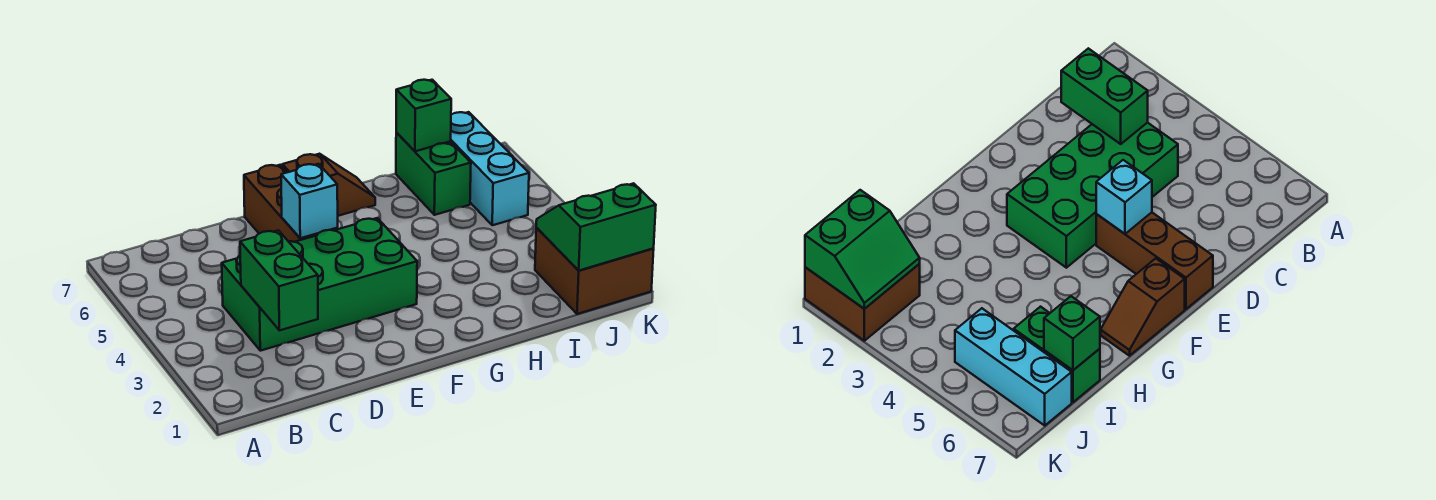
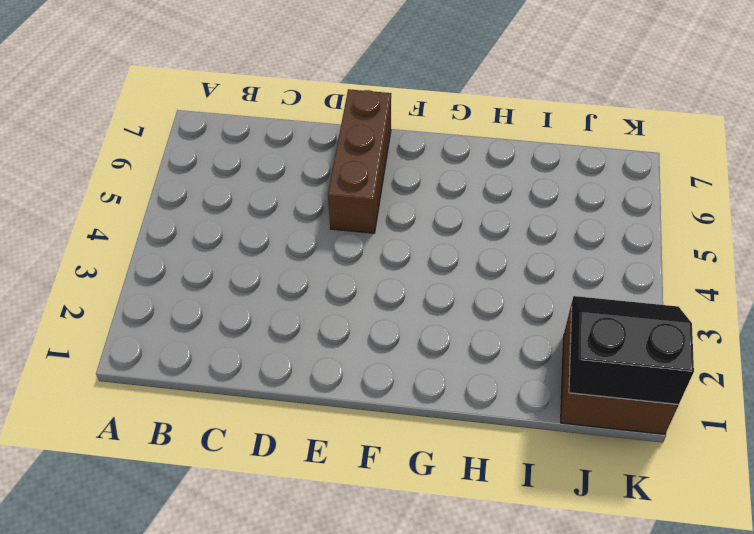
black slope J1:K2 level 2 top 1 -> green slope J1:K2 level 2 top 1
none -> green brick C3:F4 level 1
none -> brown slope F7:G7 level 1 top F

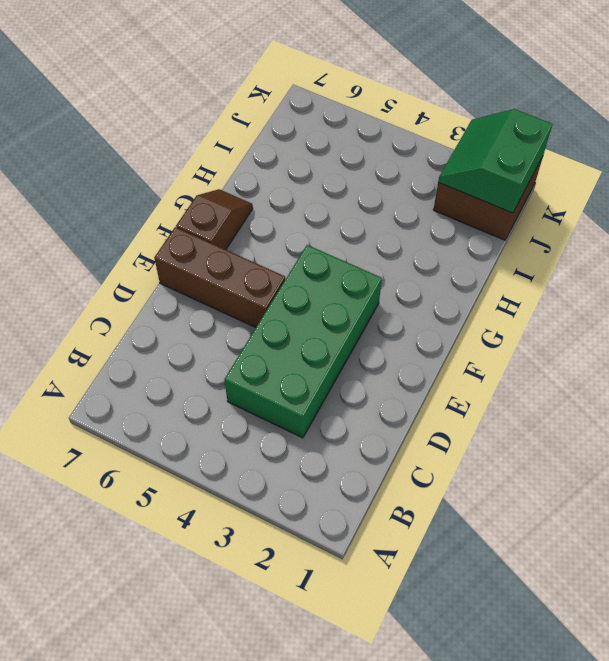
none -> green brick I6:I7 level 1
none -> cyan brick J5:J7 level 1

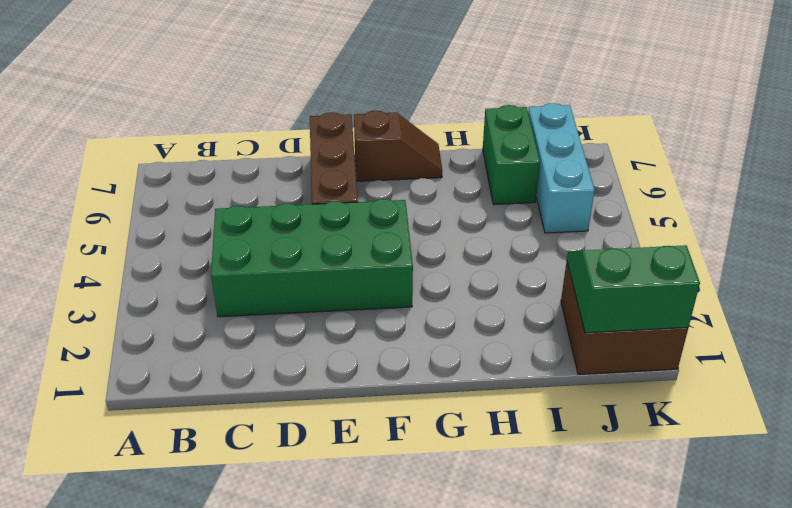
none -> green brick C2:C3 level 2
none -> cyan brick E5 level 2

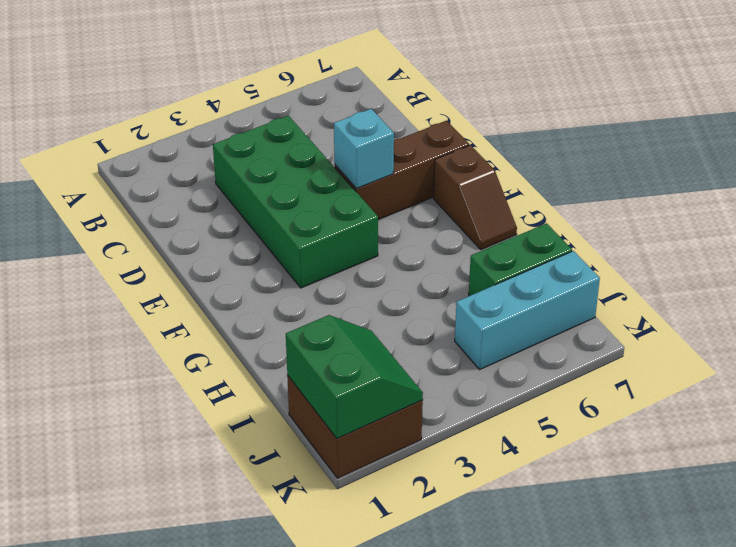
none -> green brick C2:C3 level 2
none -> green brick I7 level 2

